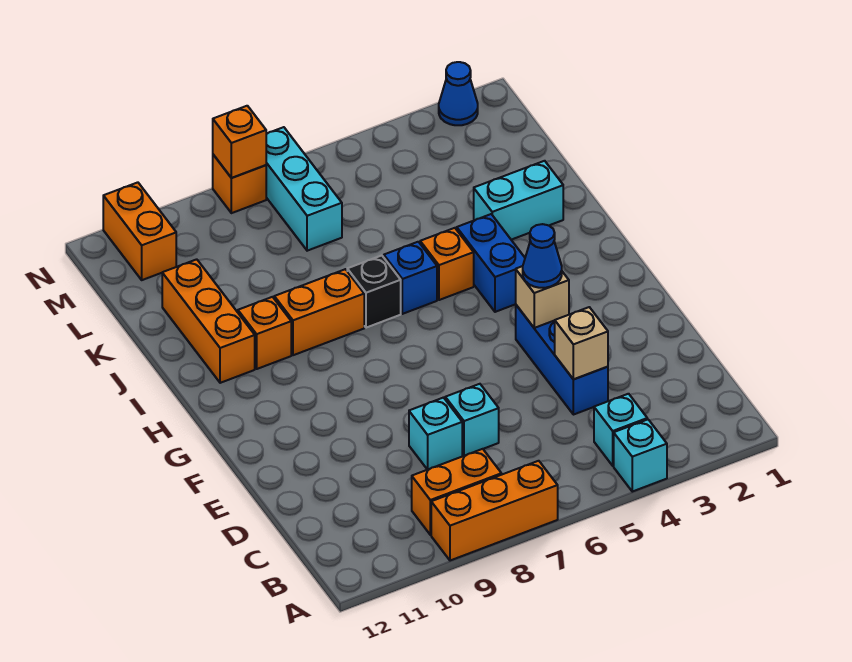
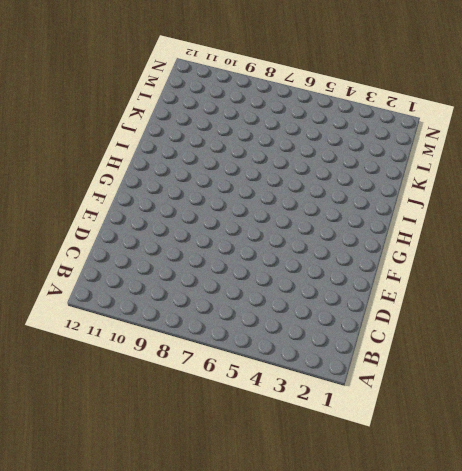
none -> cyan brick A4 level 1
none -> orange brick A7:A9 level 1
none -> cyan brick B4 level 1

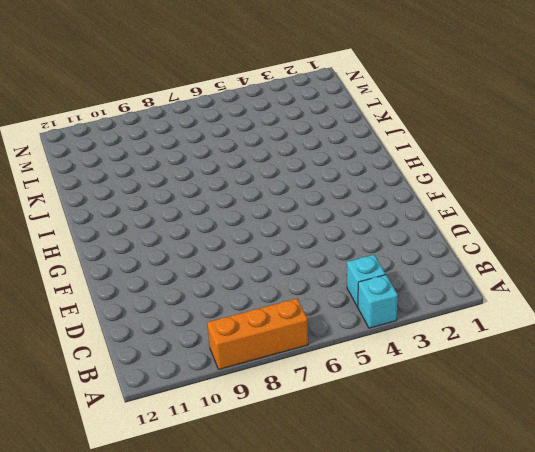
none -> orange brick B8:B9 level 1
none -> blue brick D4:F4 level 1
none -> cyan brick D7 level 1

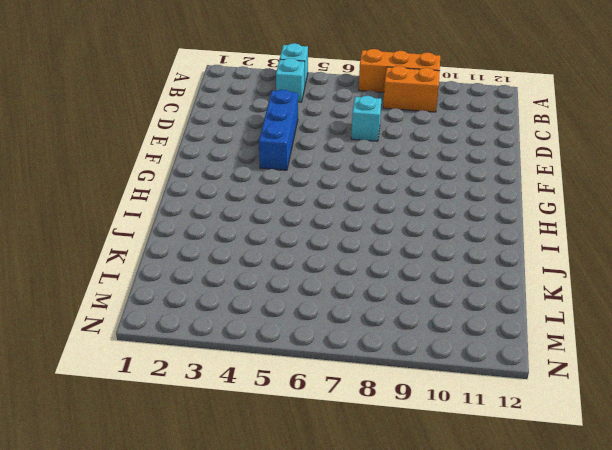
none -> cyan brick D8 level 1
none -> blue brick H4:I4 level 1
none -> orange brick I5 level 1

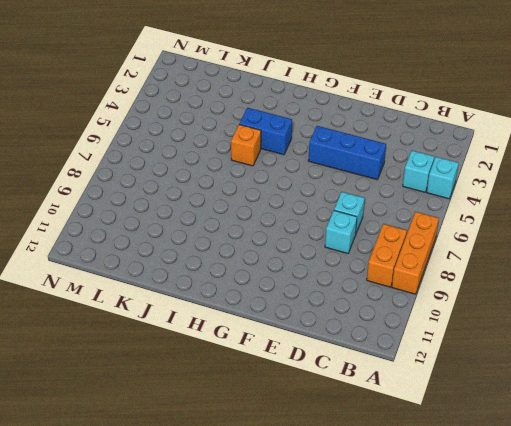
none -> blue brick I6 level 1
none -> black brick I7 level 1
none -> orange brick I8:I9 level 1

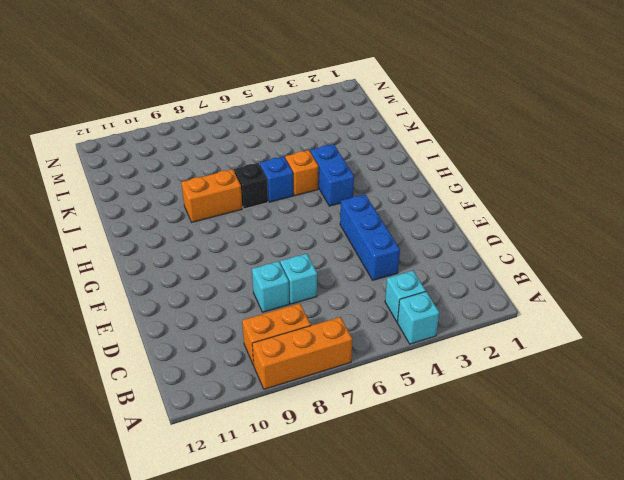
none -> orange brick I10 level 1
none -> orange brick I11:K11 level 1
none -> cyan brick J2:J3 level 1

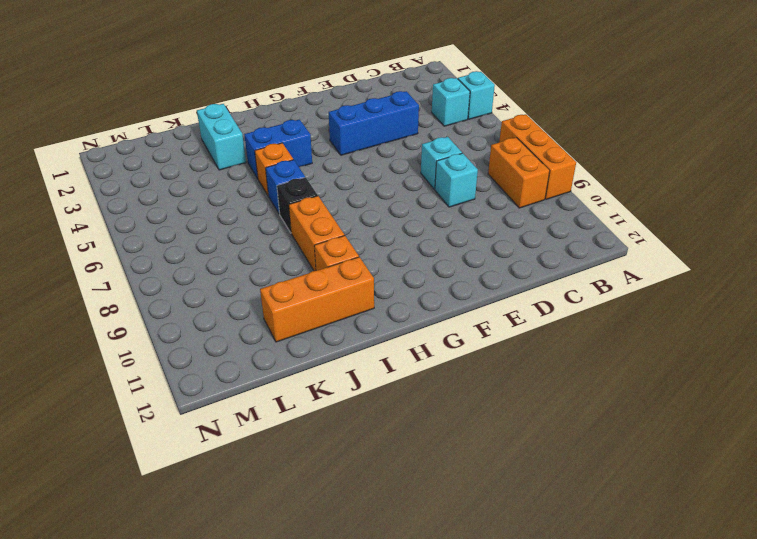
none -> cyan brick L7:N7 level 1
none -> orange brick M11:N11 level 1
none -> blue cone N2 level 1

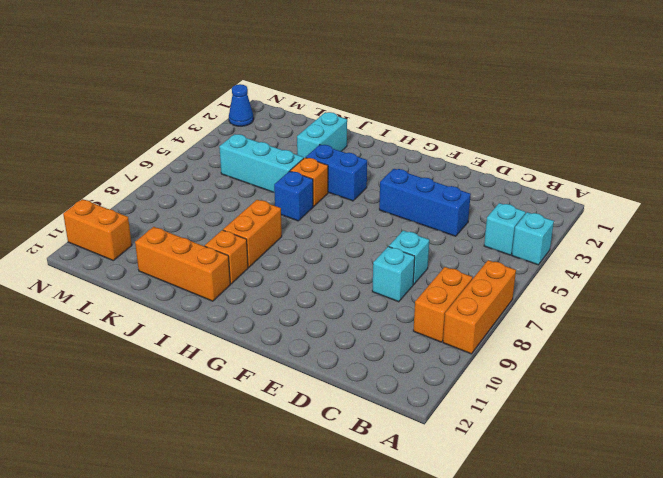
cyan brick J5:L5 level 1 -> cyan brick L7:N7 level 1
none -> black brick I7 level 1
none -> orange brick N8 level 1
none -> tan brick D4 level 2

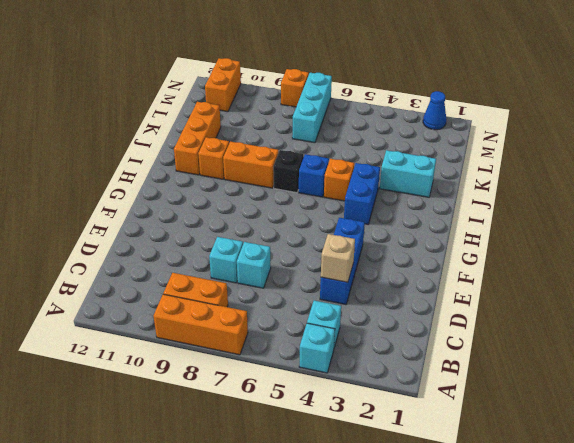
none -> tan brick F4 level 2
none -> orange brick N8 level 2
none -> blue cone F4 level 3

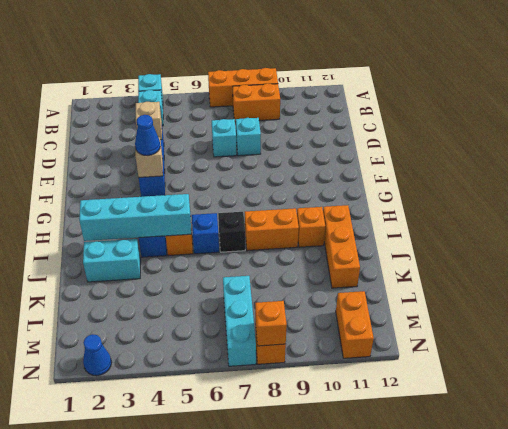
cyan brick I2:I5 level 2 -> none

